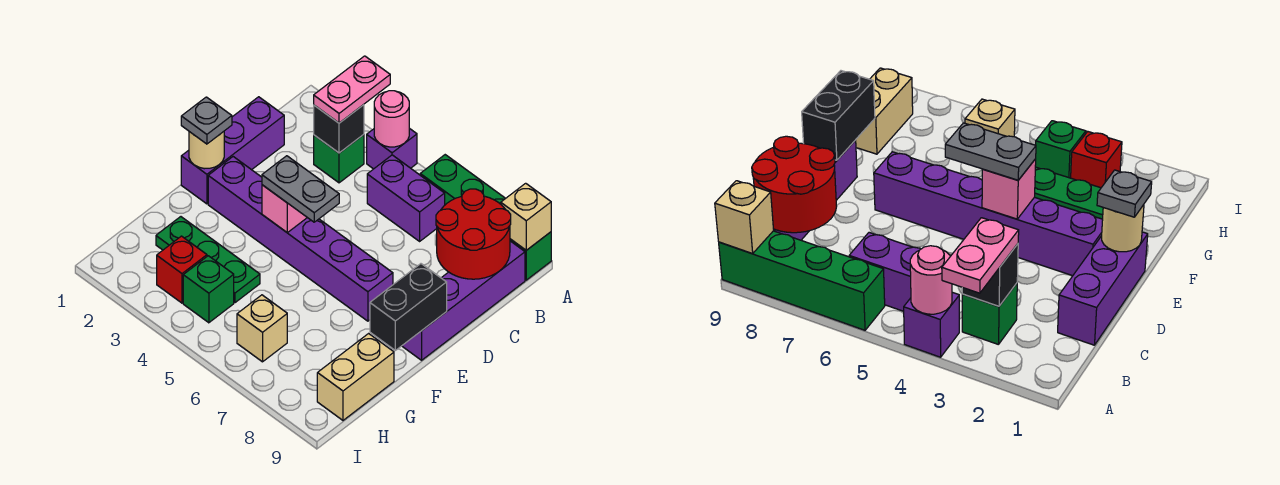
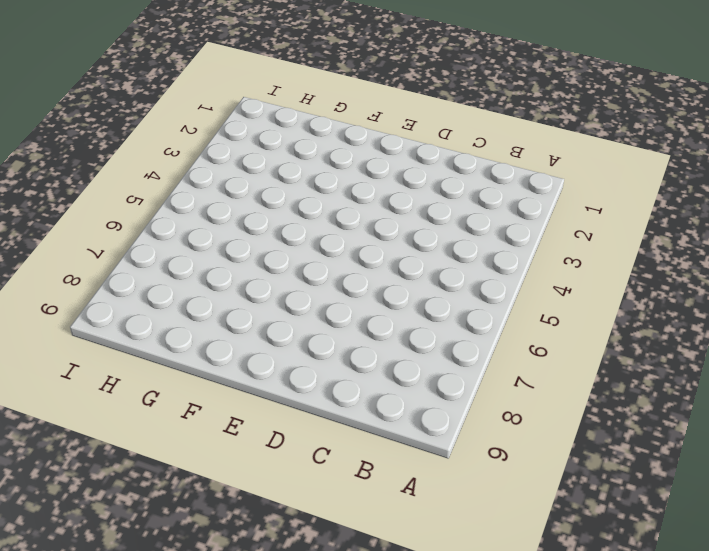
none -> purple brick A4 level 1
none -> green brick A6:A9 level 1
none -> green brick B3 level 1

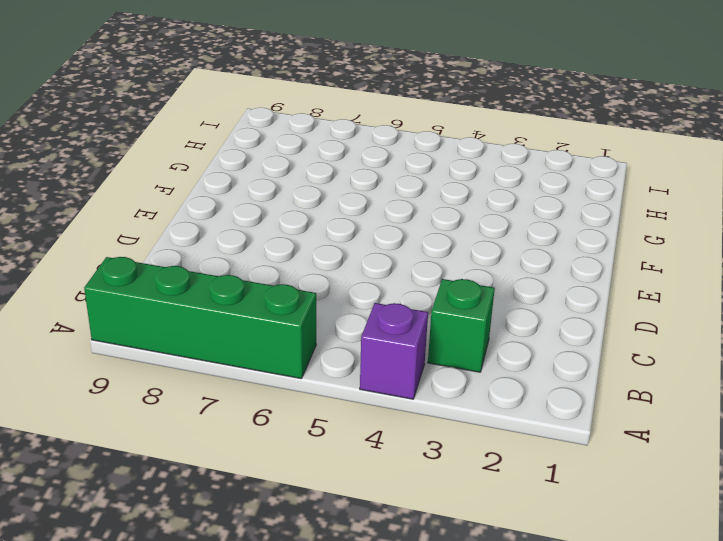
none -> purple brick B5:B6 level 1
none -> purple brick B9:E9 level 1
none -> purple brick C1:E1 level 1

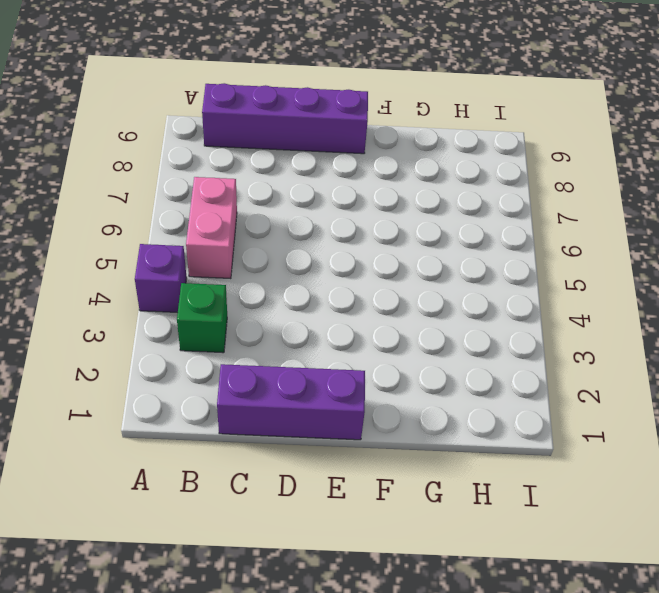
pink brick B5:B6 level 1 -> purple brick B5:B6 level 1
none -> green brick A6:A9 level 1
none -> purple brick E2:E7 level 1
none -> green plate G2:G4 level 1

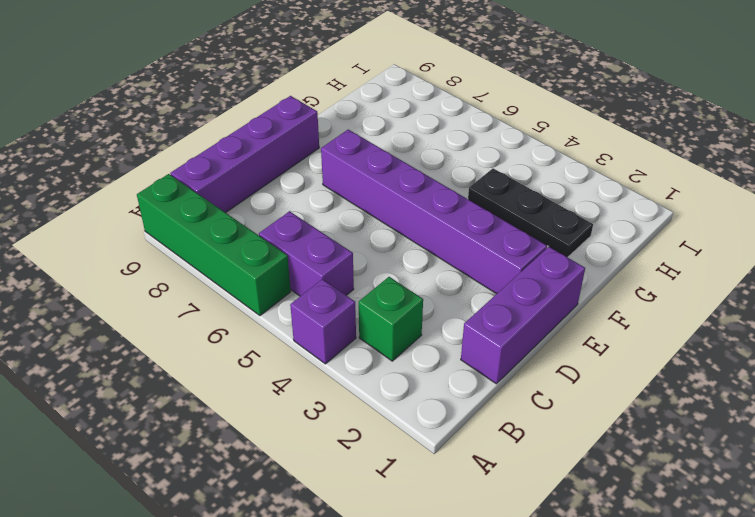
black plate G2:G4 level 1 -> green plate G2:G4 level 1
none -> tan brick G9:H9 level 1
none -> red brick H3 level 1
none -> green brick H4 level 1

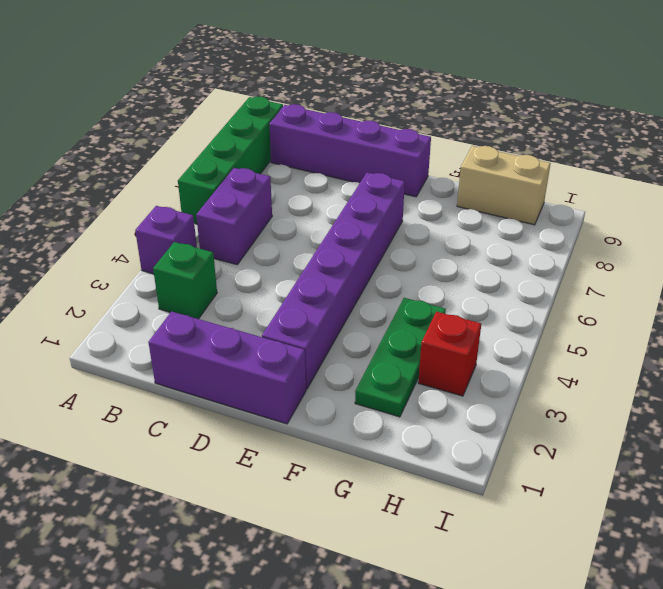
none -> green brick H4 level 1
none -> tan brick H6 level 1
none -> pink round brick A4 level 2

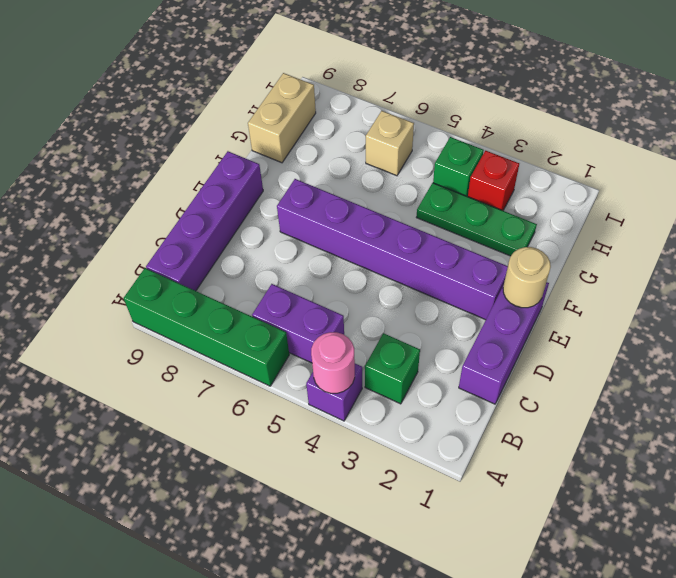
none -> tan brick A9 level 2
none -> black brick B3 level 2
none -> red round brick B8:C9 level 2

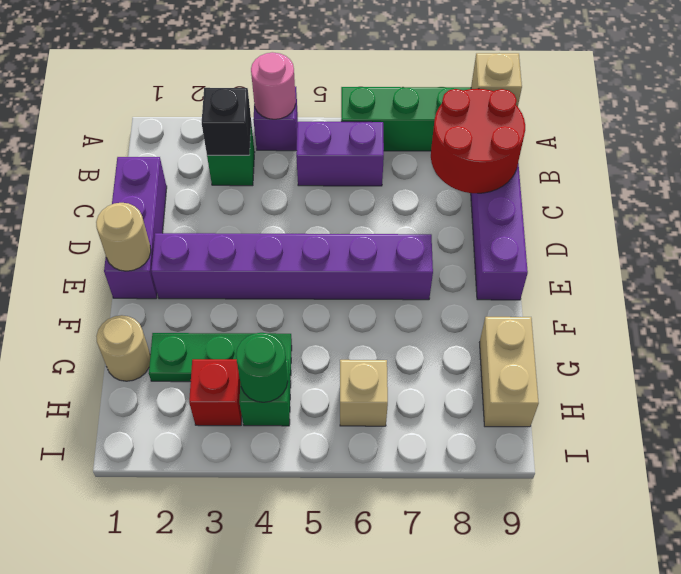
tan round brick G1 level 1 -> none
green round brick H4 level 2 -> none
none -> pink brick E4 level 2
none -> black brick E9:F9 level 2
none -> pink plate A3:B3 level 3

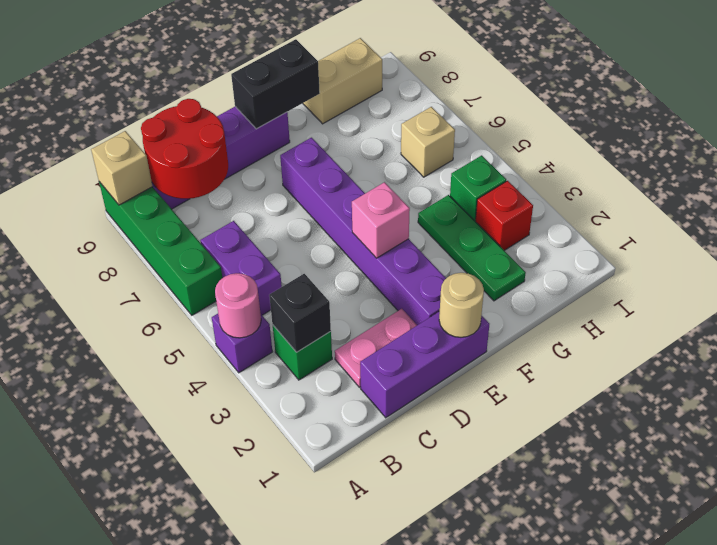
pink plate C2:D2 level 1 -> pink plate A3:B3 level 3
none -> grey plate E1 level 3
none -> grey plate E4:E5 level 3

